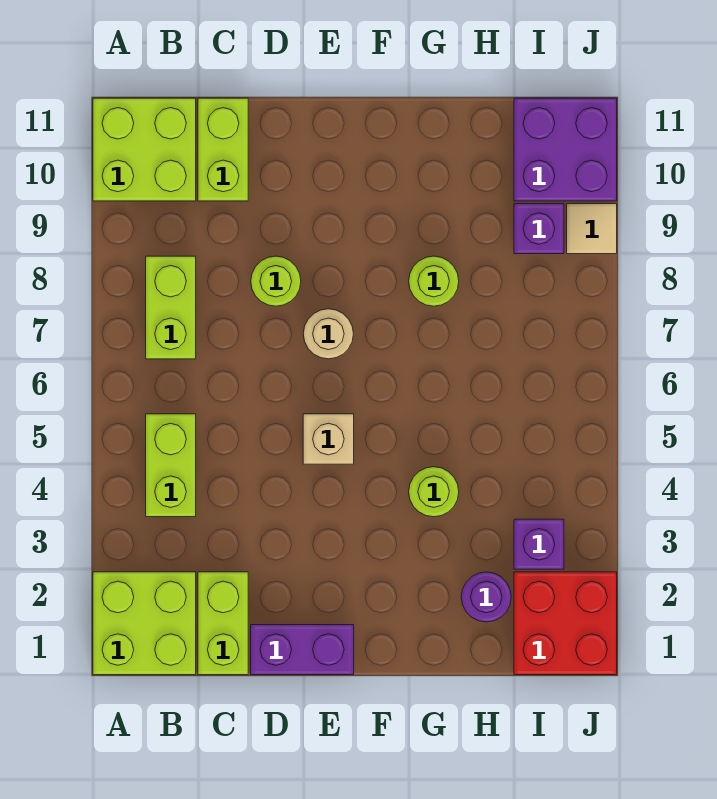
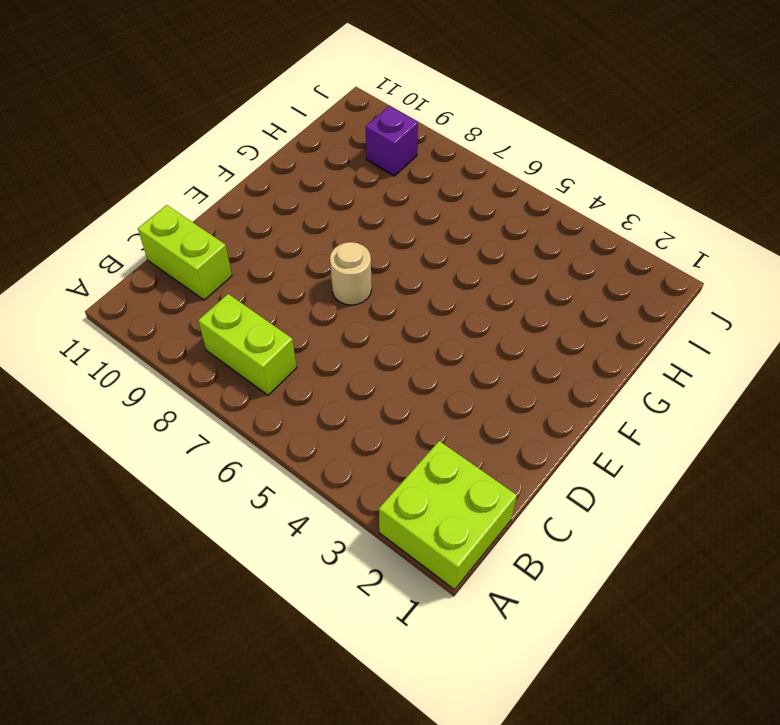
none -> lime brick A10:B11 level 1
none -> lime brick B4:B5 level 1
none -> lime brick C1:C2 level 1

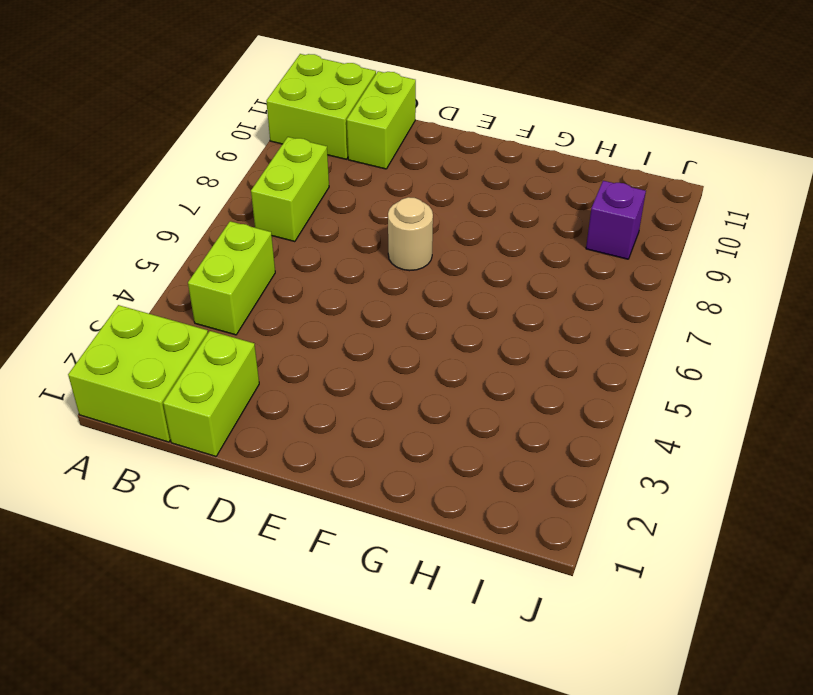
none -> purple brick D1:E1 level 1
none -> lime round brick D8 level 1
none -> tan brick E5 level 1

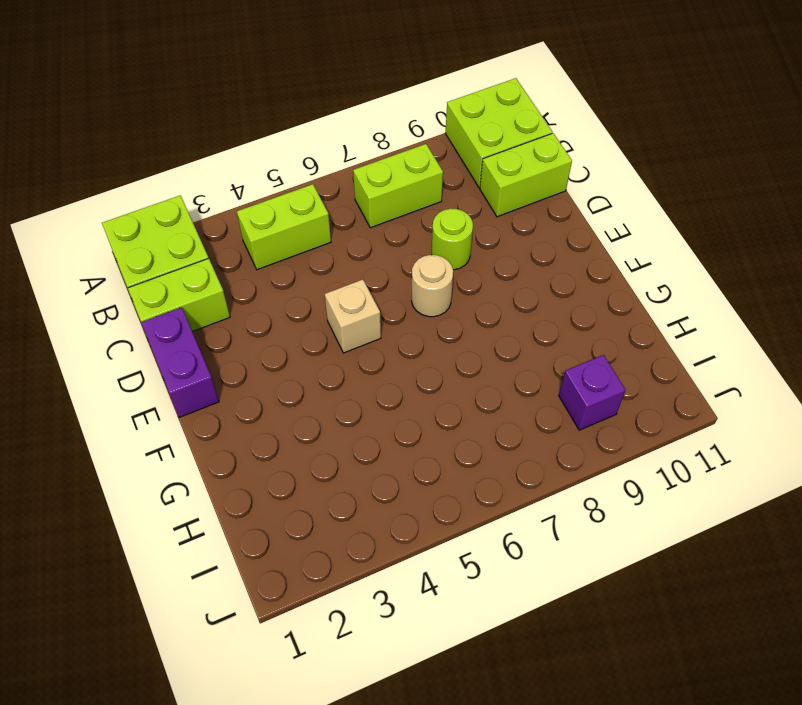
none -> lime round brick G4 level 1
none -> lime round brick G8 level 1
none -> purple round brick H2 level 1

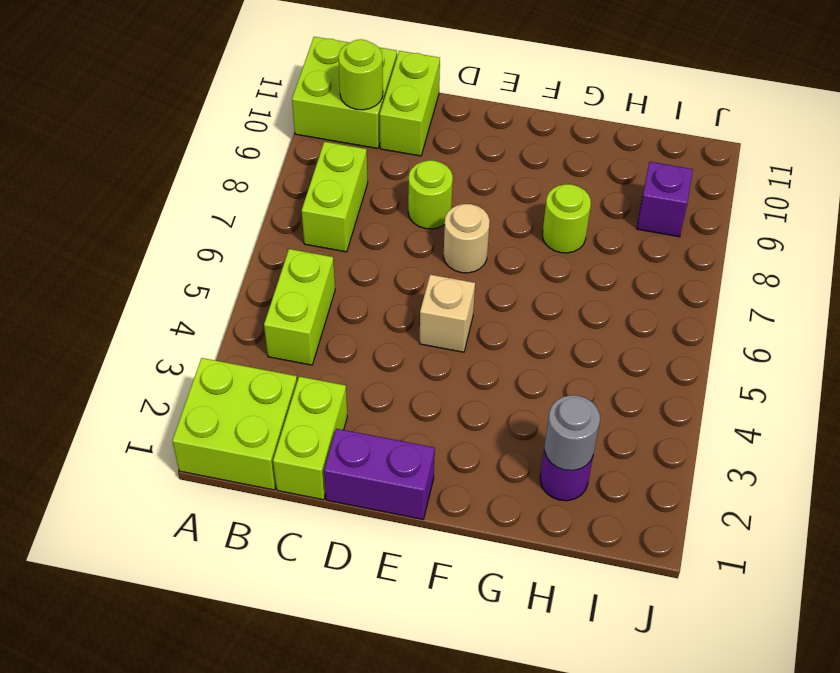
lime round brick B10 level 2 -> lime round brick G4 level 1
grey round brick H2 level 2 -> none
none -> red brick I1:J2 level 1
none -> purple brick I3 level 1
none -> purple brick I10:J11 level 1

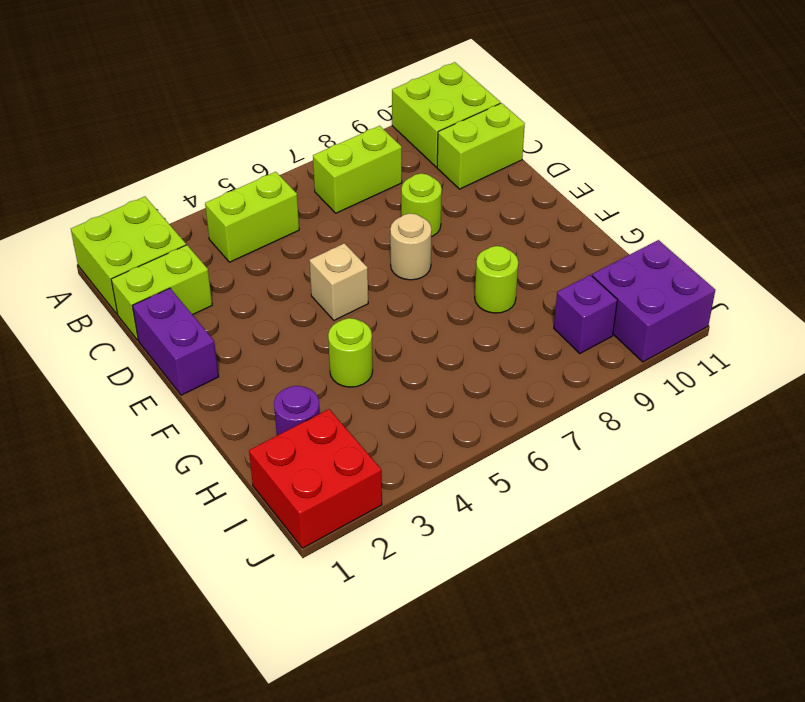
none -> purple brick I3 level 1
none -> tan tile J9 level 1

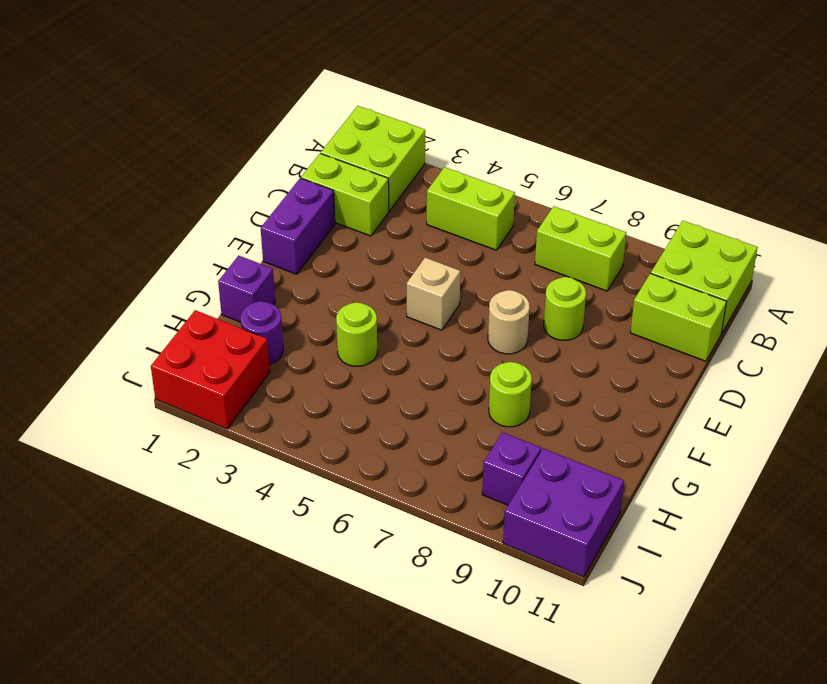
purple brick G1 level 1 -> purple brick I3 level 1
none -> tan tile J9 level 1

